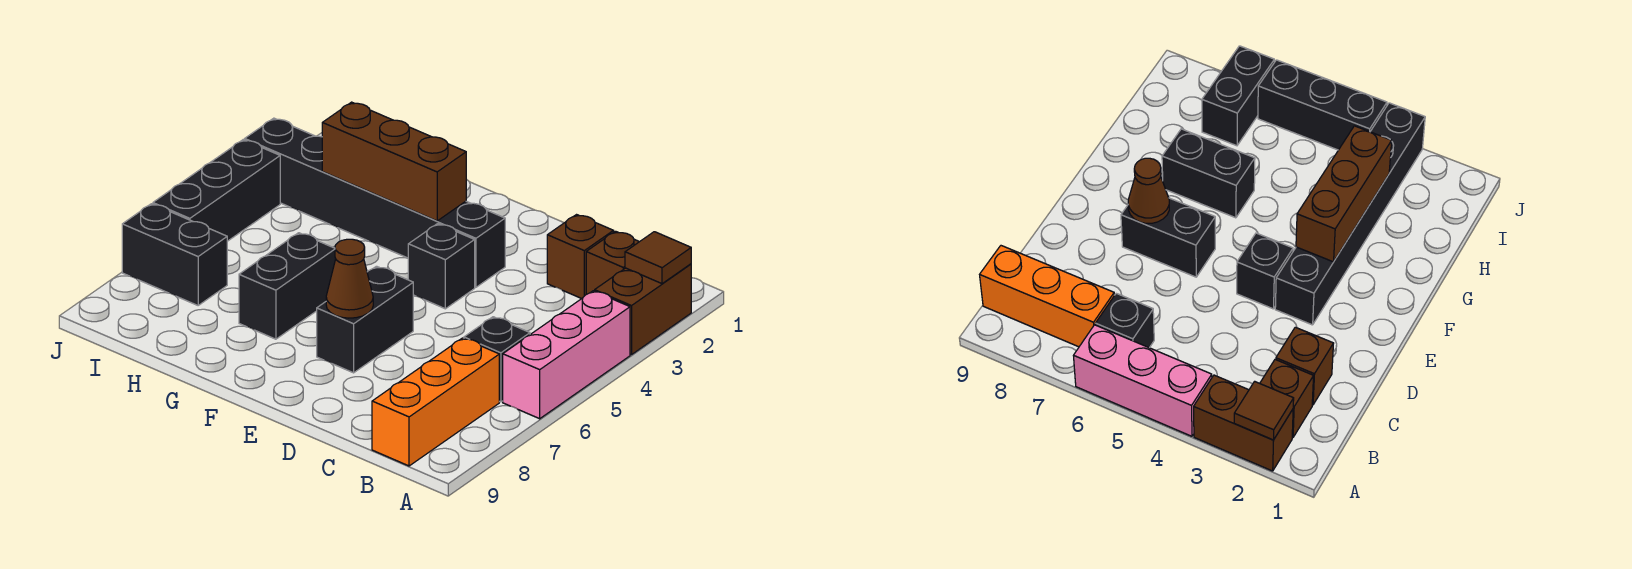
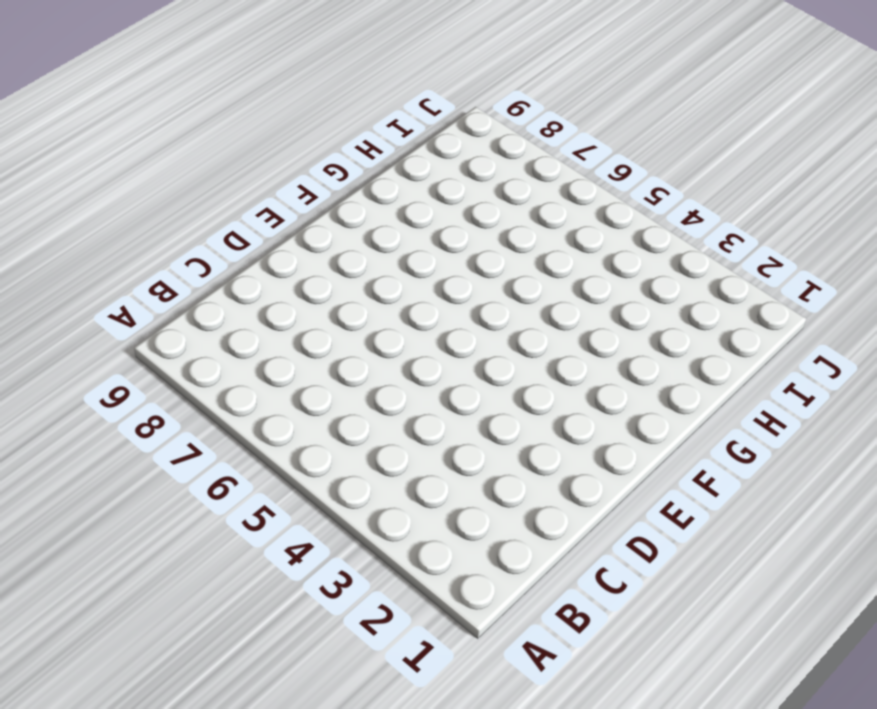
none -> brown brick A2:A3 level 1
none -> pink brick A4:A6 level 1
none -> brown brick B2 level 1

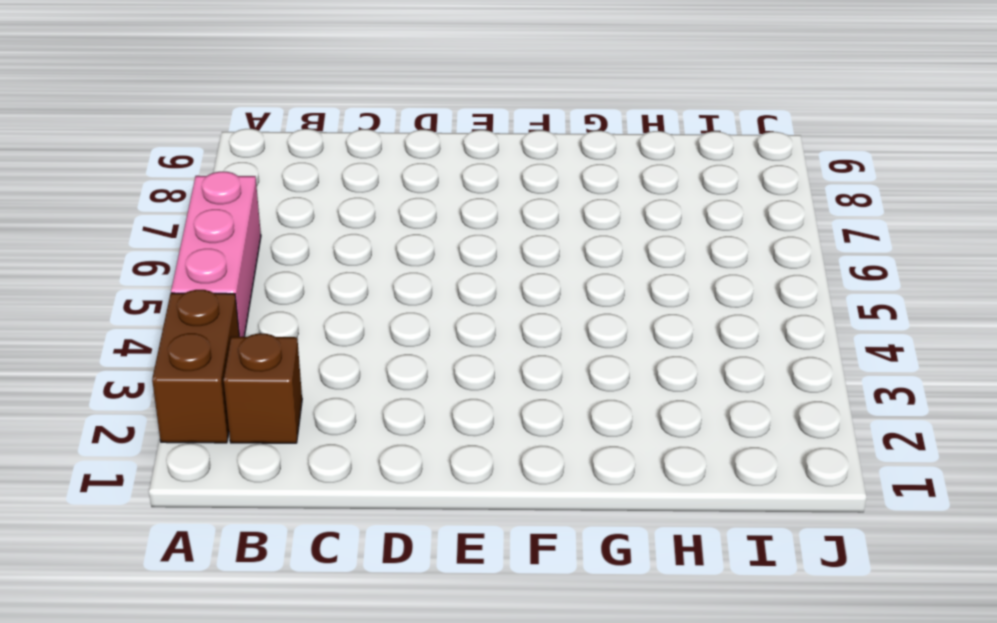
none -> black brick B6 level 1
none -> orange brick B7:B9 level 1
none -> brown brick C2 level 1

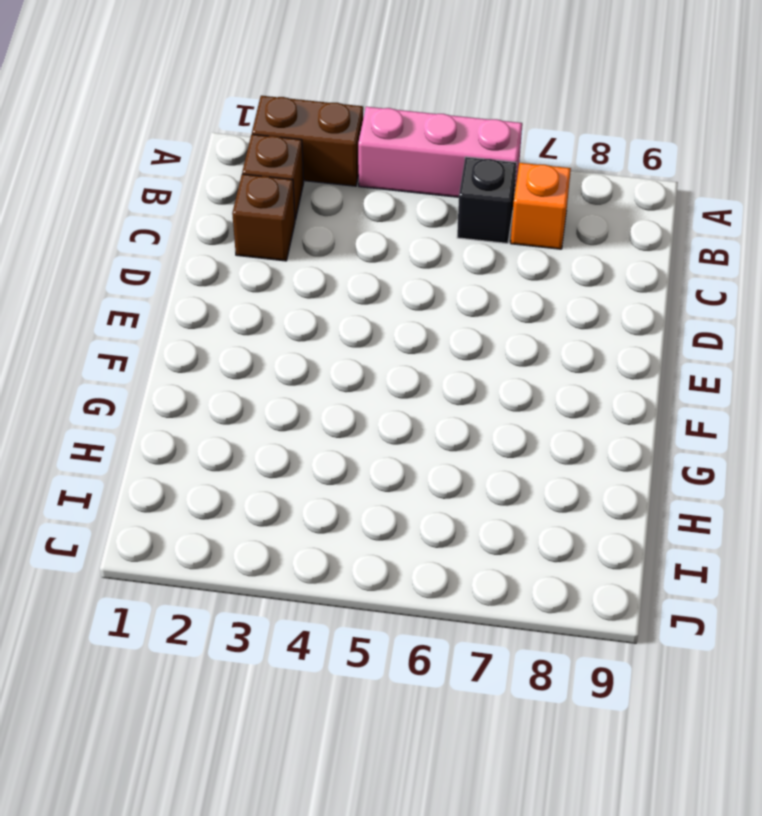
orange brick B7 level 1 -> orange brick B7:B9 level 1
none -> black brick E3:J3 level 1
none -> black brick E4 level 1
none -> black brick E6:E7 level 1

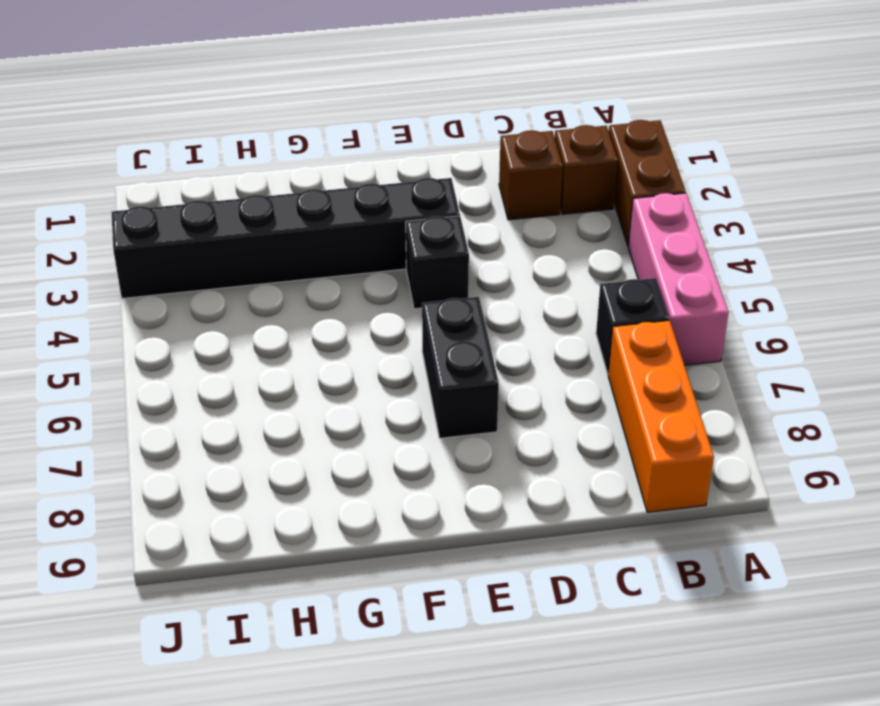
none -> black brick G6:G7 level 1
none -> black brick I7:J7 level 1
none -> black brick J4:J6 level 1

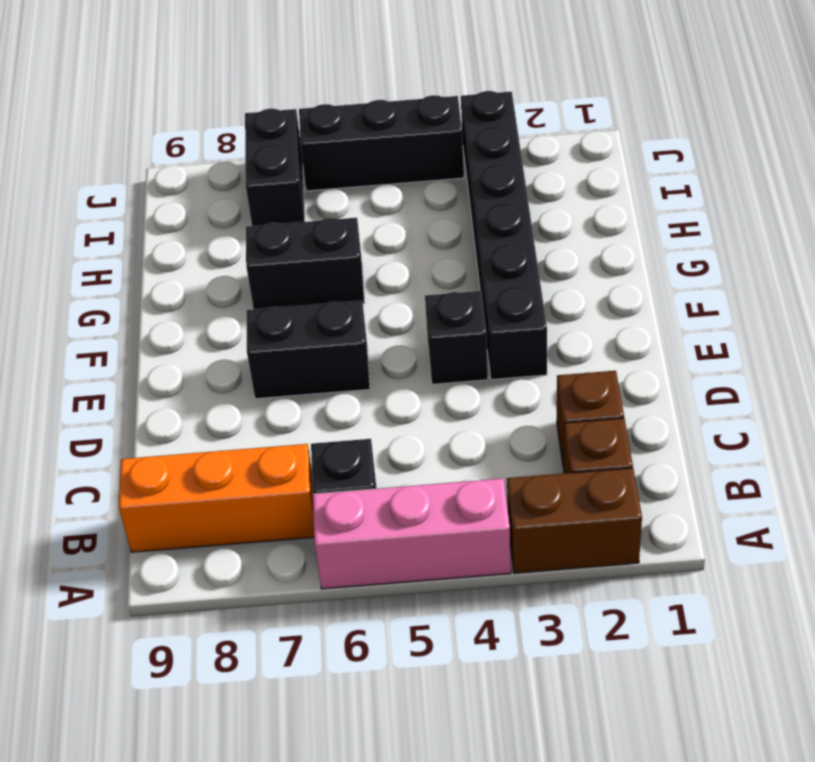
none -> brown tile A2 level 2
none -> brown cone E7 level 2
none -> brown brick F3:H3 level 2

